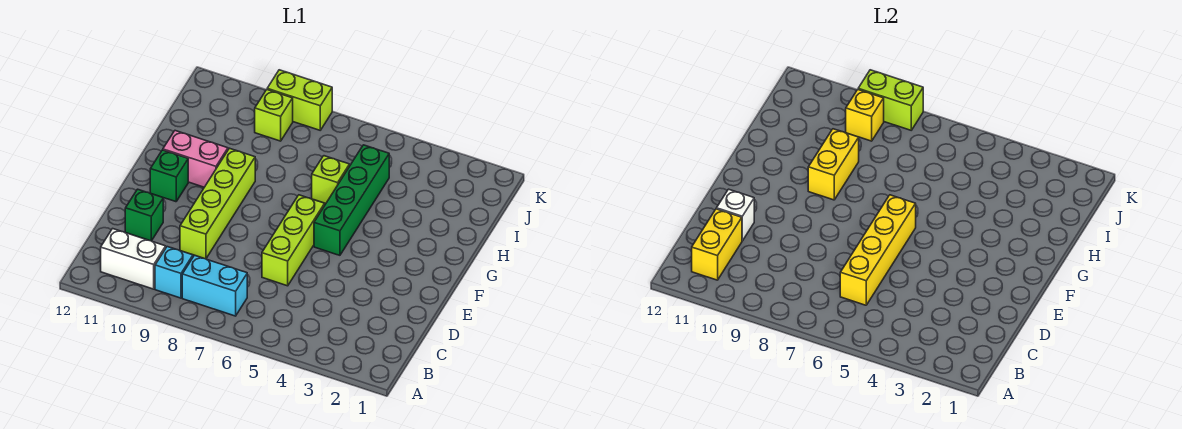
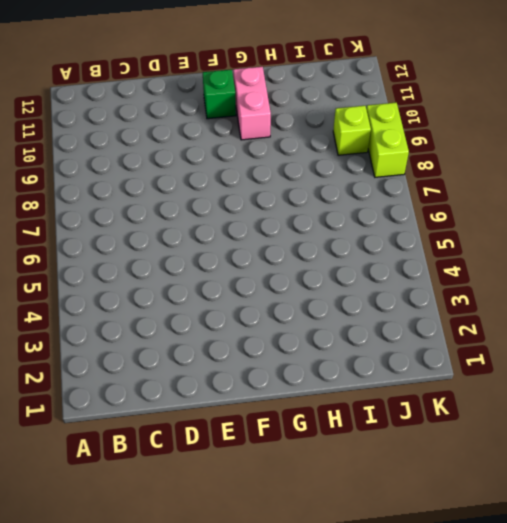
none -> cyan brick B7:B8 level 1
none -> cyan brick B9 level 1
none -> white brick B10:B11 level 1

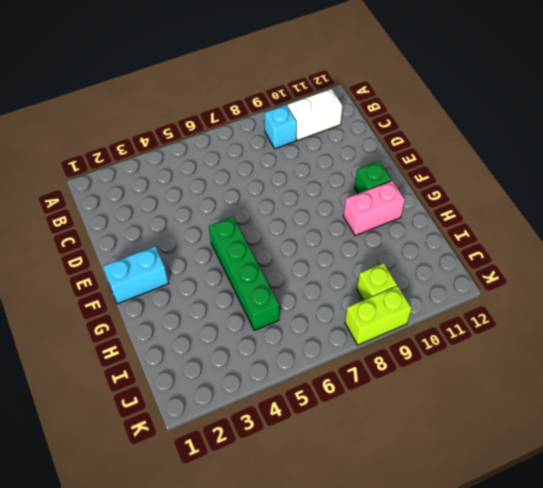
cyan brick F1:F2 level 1 -> cyan brick B7:B8 level 1
none -> lime brick D6:F6 level 1
none -> lime brick D9:G9 level 1
none -> green brick D11 level 1

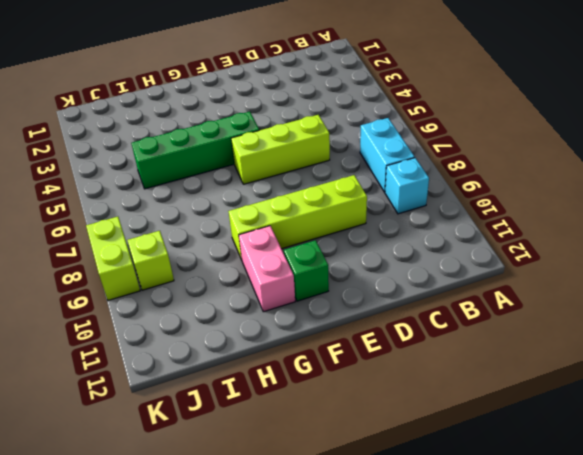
none -> white brick B10:B11 level 1
none -> green brick D11 level 1
none -> lime brick H6 level 1

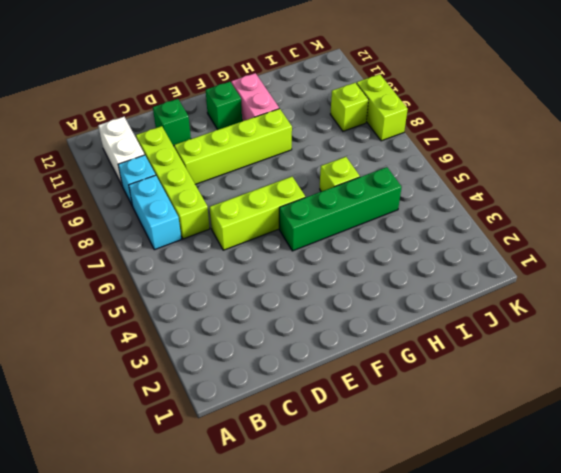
lime brick C7:C10 level 1 -> none
none -> yellow brick B11:C11 level 2
none -> yellow brick C6:F6 level 2
none -> white brick D11 level 2

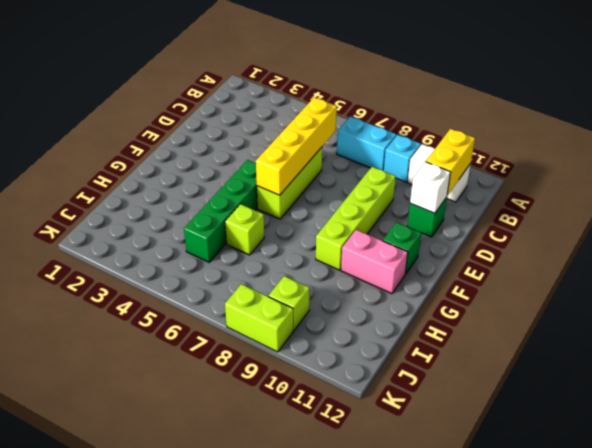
none -> yellow brick G9:H9 level 2
none -> yellow brick J9 level 2
none -> lime brick K8:K9 level 2

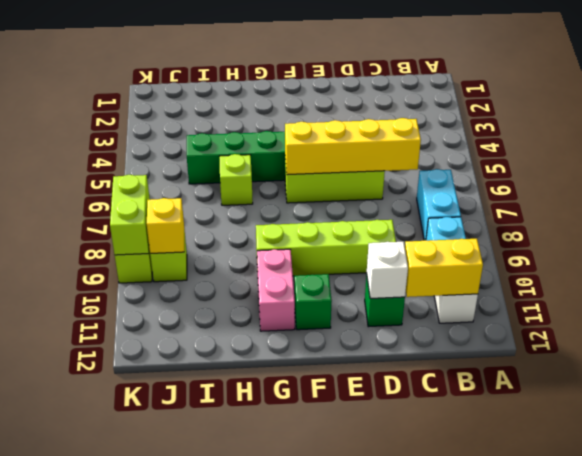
none -> yellow brick G9:H9 level 2

